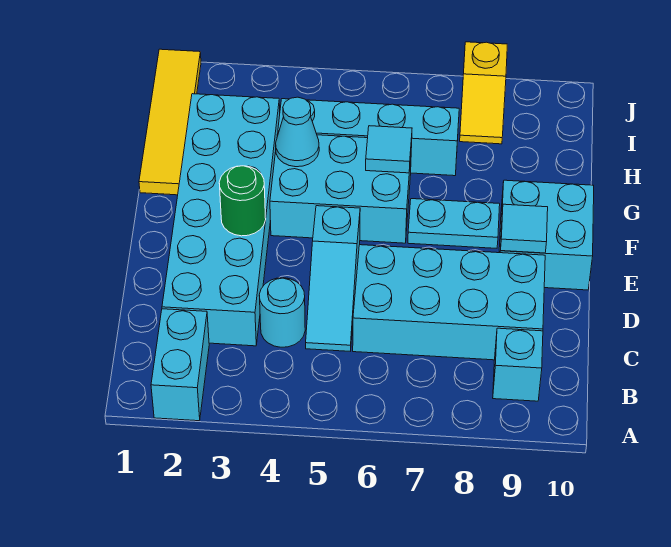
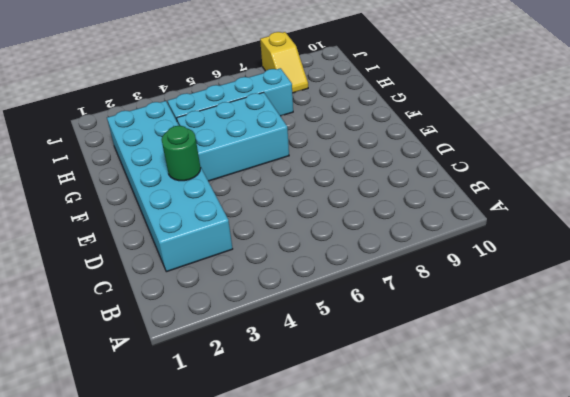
none -> cyan brick A2:B2 level 1
none -> cyan brick B9 level 1
none -> cyan round brick C4 level 1

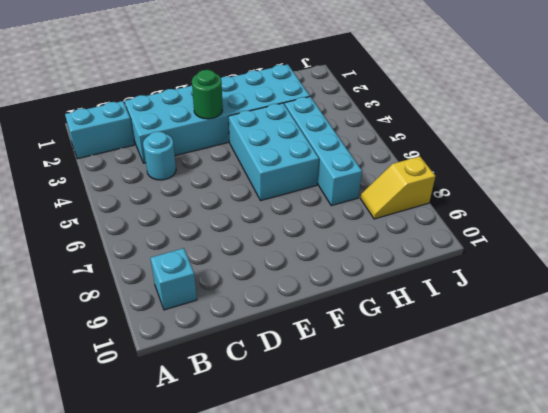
none -> cyan slope C5:E5 level 1 top E
none -> cyan brick C6:D9 level 1
none -> cyan brick E9:F10 level 1

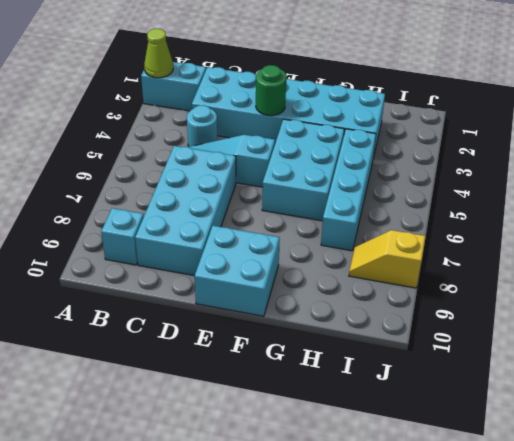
lime cone A2 level 2 -> none
none -> cyan plate F7:F8 level 1
none -> yellow tile G1:J1 level 1
none -> cyan tile E9 level 2

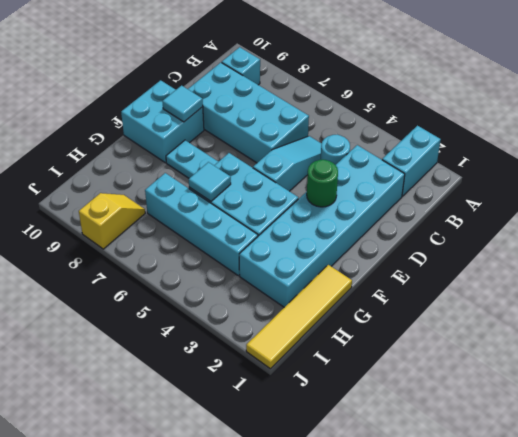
none -> cyan cone G4 level 2

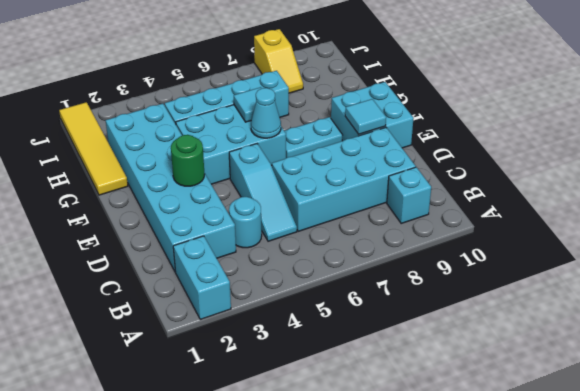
cyan cone F6 level 2 -> cyan cone G4 level 2

